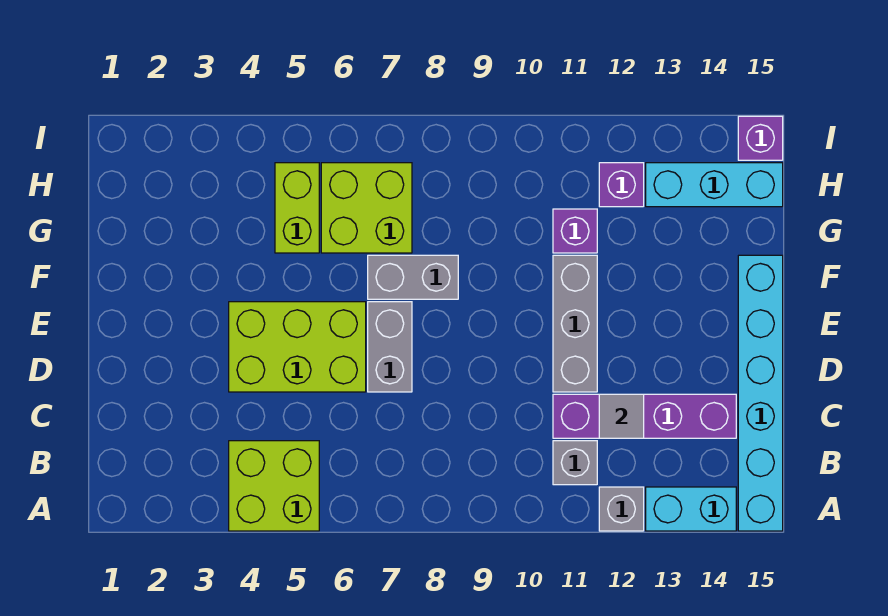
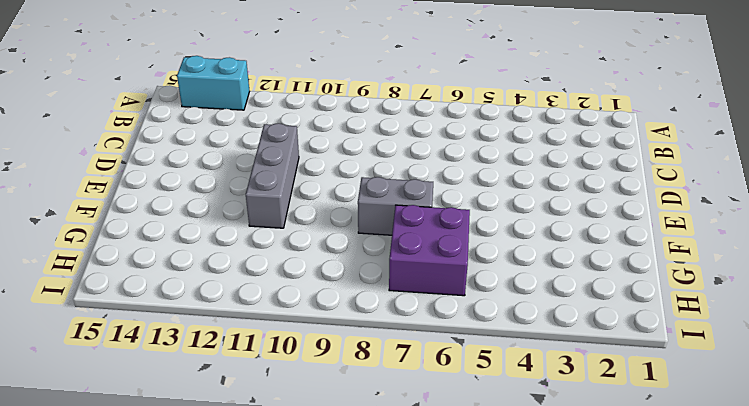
purple brick G6:H7 level 1 -> lime brick G6:H7 level 1
none -> lime brick A4:B5 level 1
none -> grey brick A12 level 1
none -> cyan brick A15:F15 level 1

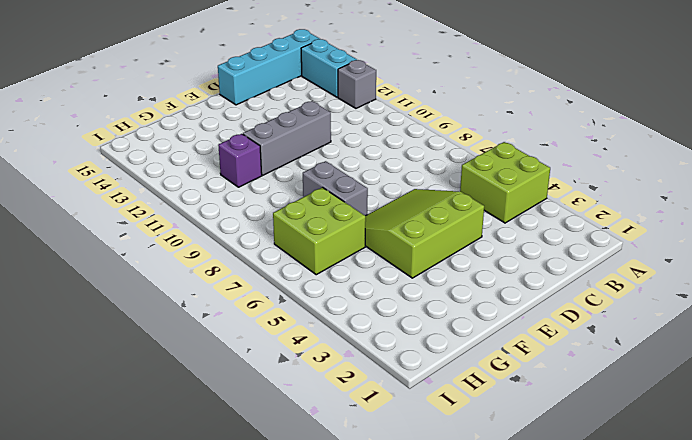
cyan brick A15:D15 level 1 -> cyan brick A15:F15 level 1
lime slope D4:F6 level 1 top 4 -> lime brick D4:E6 level 1
none -> grey brick B11 level 1
none -> purple brick C11:C14 level 1
none -> grey brick D7:E7 level 1

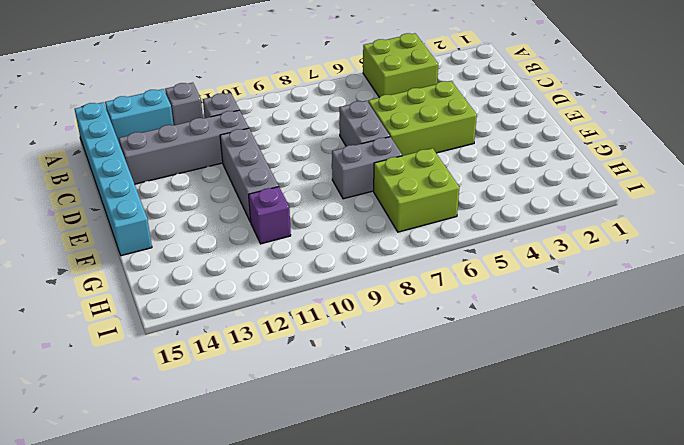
grey brick C11:C14 level 1 -> purple brick C11:C14 level 1
none -> lime brick G5:H5 level 1
none -> purple brick H12 level 1
none -> cyan brick H13:H15 level 1

